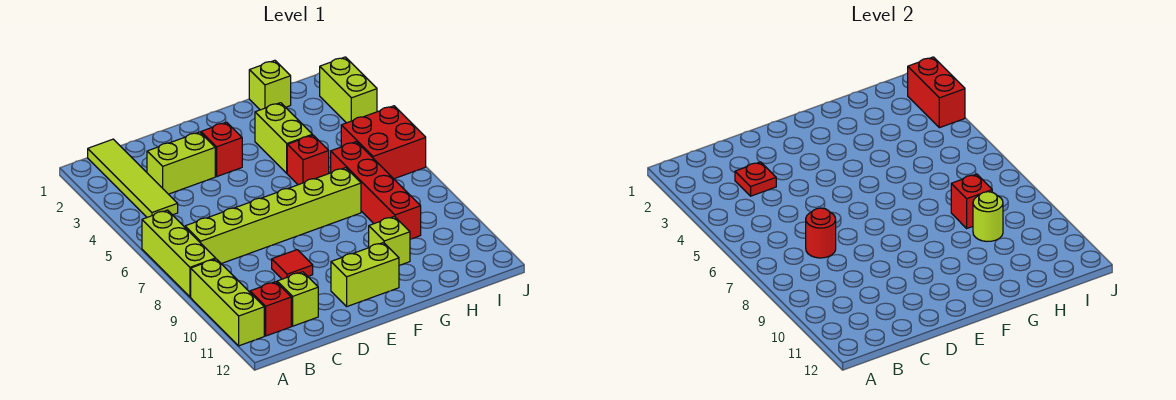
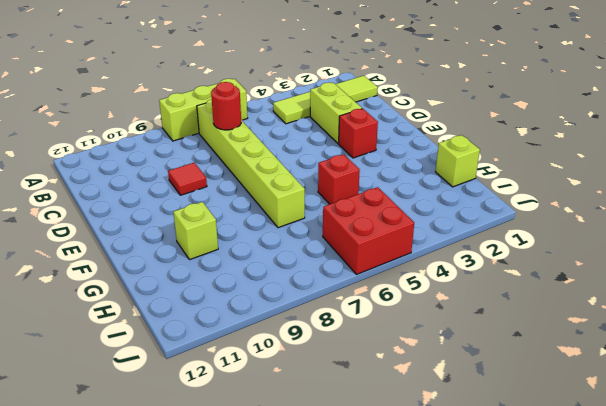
none -> lime brick A9:A11 level 1
none -> red brick B11 level 1
none -> lime brick C11 level 1

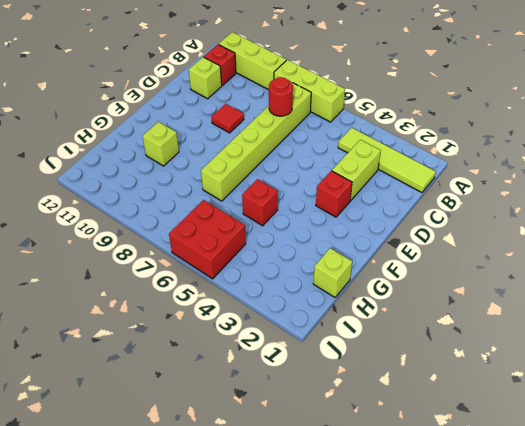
none -> lime brick E11:F11 level 1
none -> lime brick G3:G4 level 1
none -> red brick H6:H9 level 1

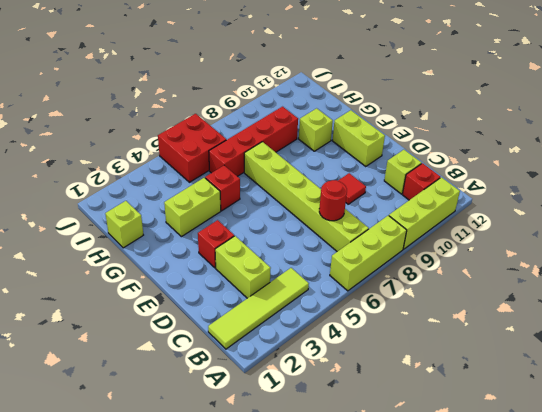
none -> lime brick J2:J3 level 1
none -> red plate C3 level 2
none -> red brick H8 level 2

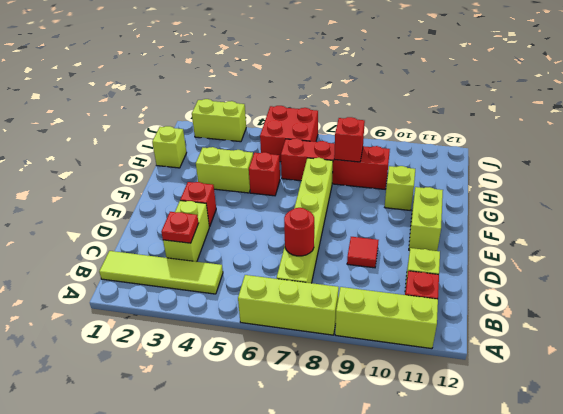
none -> lime round brick H9 level 2
none -> red brick J2:J3 level 2

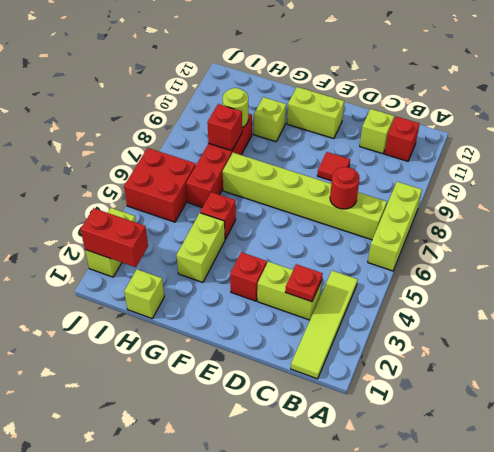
red brick I2:J2 level 2 -> red brick J2:J3 level 2
none -> lime brick A9:A11 level 1

